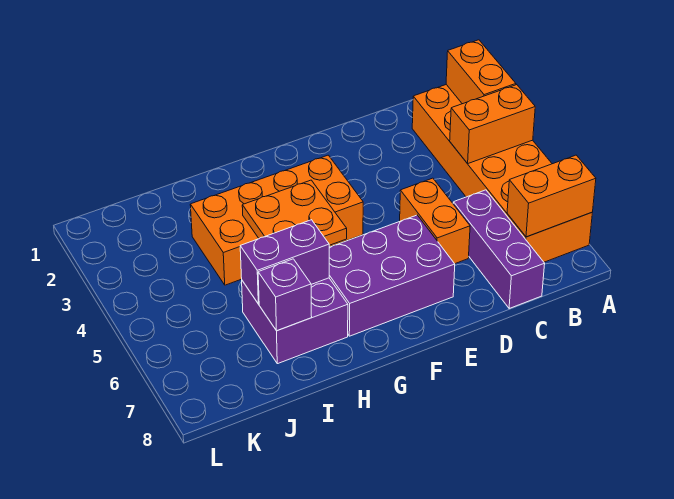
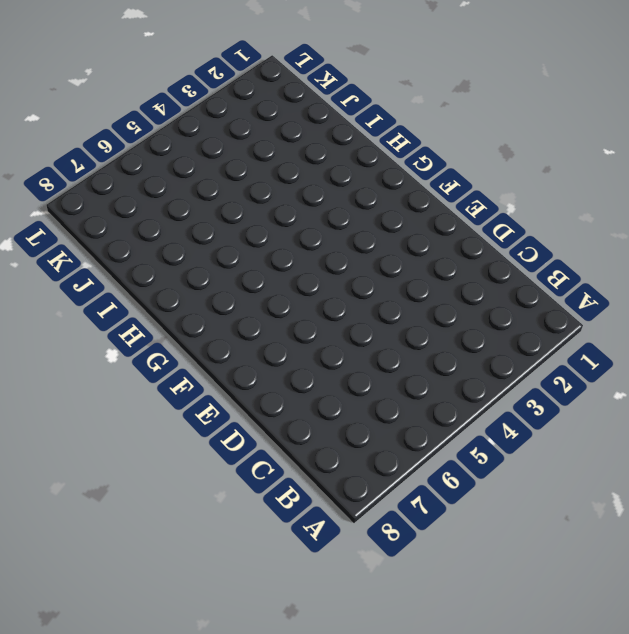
none -> orange brick A2:B7 level 1
none -> purple brick C6:C8 level 1
none -> orange brick D5:D6 level 1

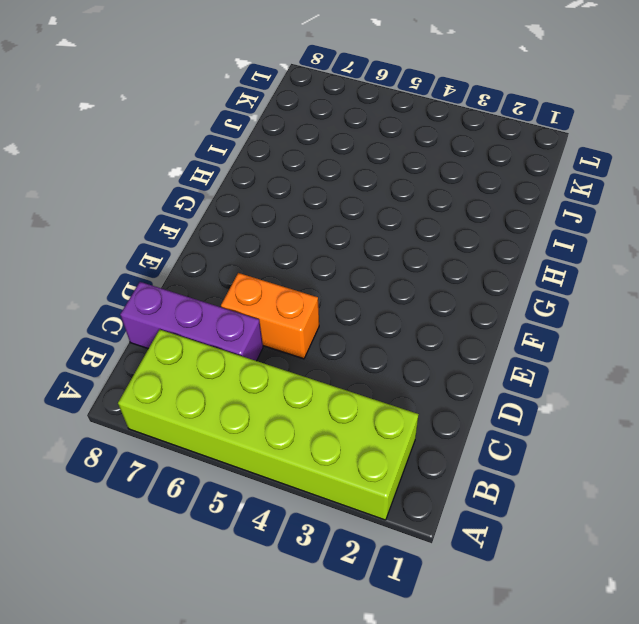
lime brick A2:B7 level 1 -> orange brick A2:B7 level 1
none -> purple brick E6:G7 level 1
none -> orange brick F3:I4 level 1
none -> purple brick H6:I7 level 1

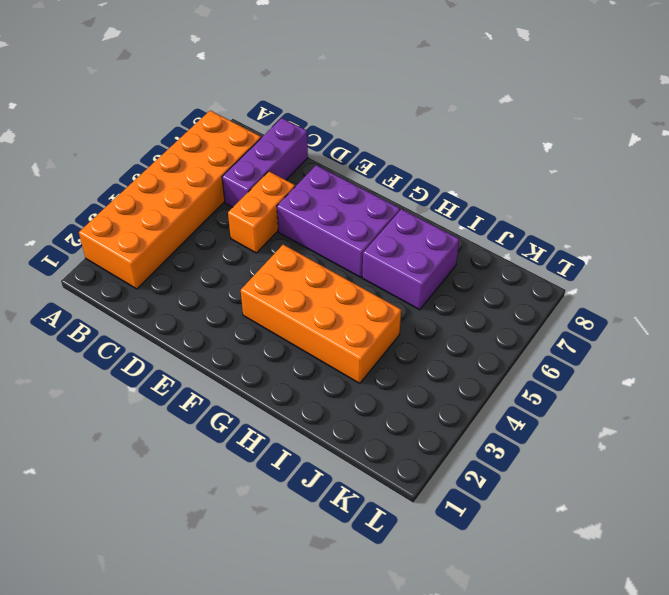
none -> orange brick A2:A3 level 2
none -> orange brick A4:B4 level 2
none -> orange brick A7:B7 level 2

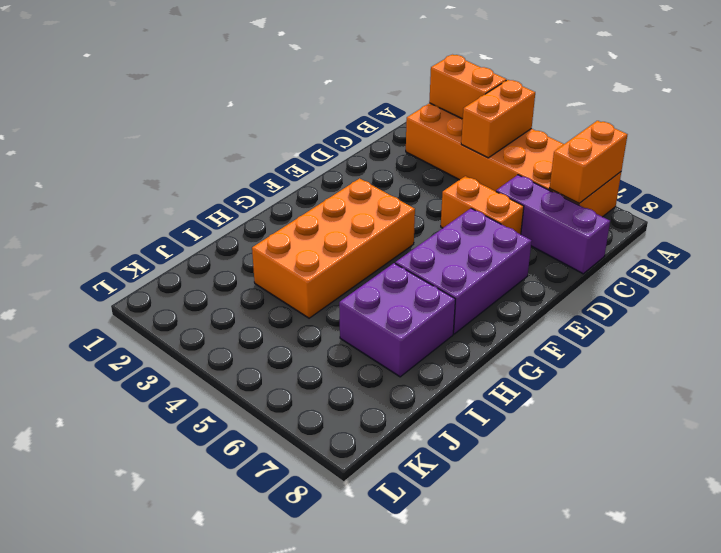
none -> orange plate G4:H5 level 2
none -> purple brick H6:I6 level 2
none -> purple brick I7 level 2

